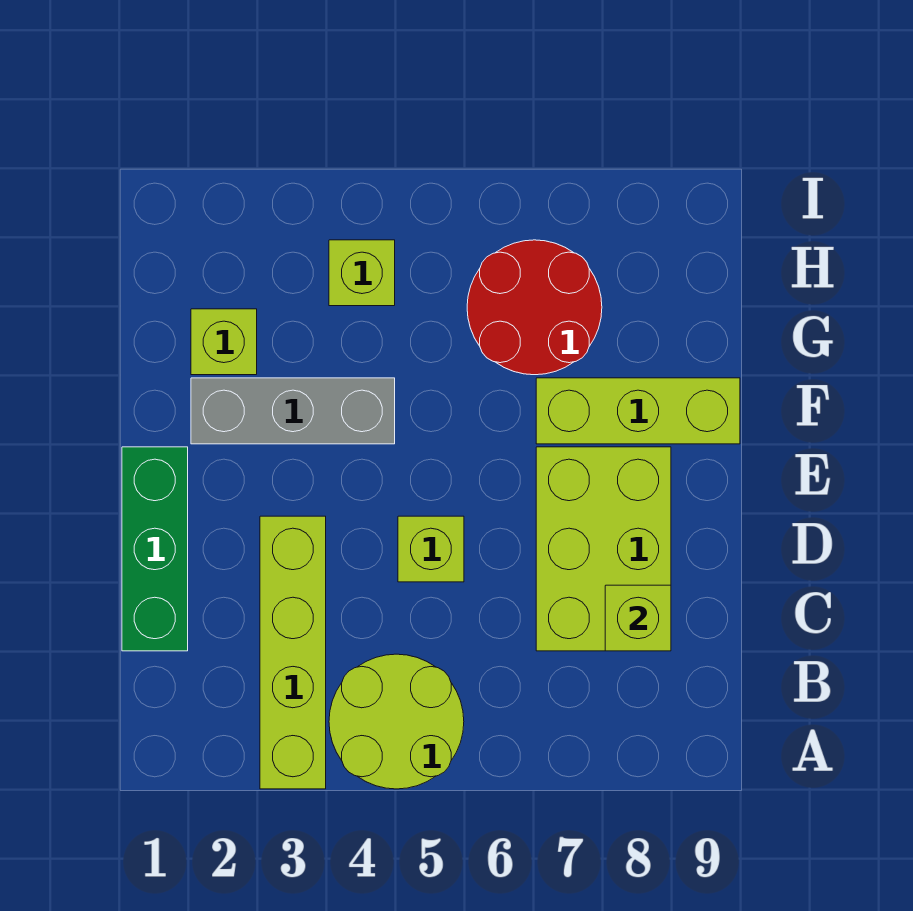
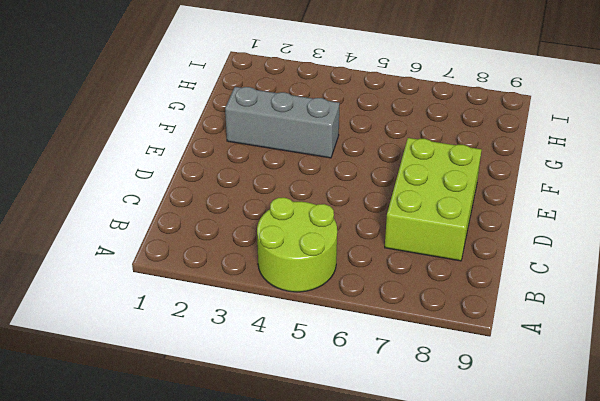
none -> lime brick A3:D3 level 1
none -> green brick C1:E1 level 1

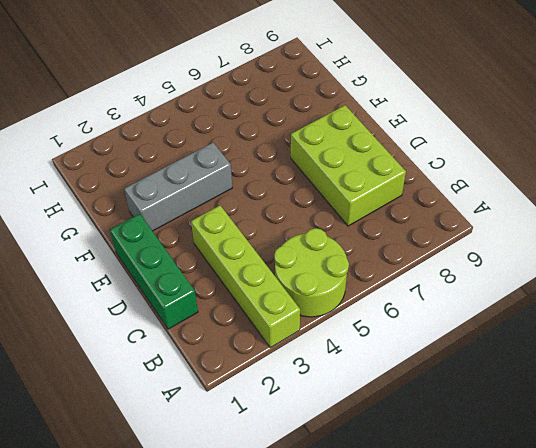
none -> lime brick D5 level 1
none -> lime brick F7:F9 level 1

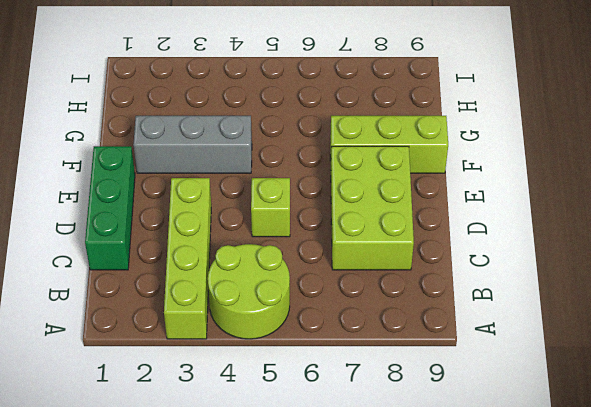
none -> lime brick G2 level 1
none -> red round brick G6:H7 level 1

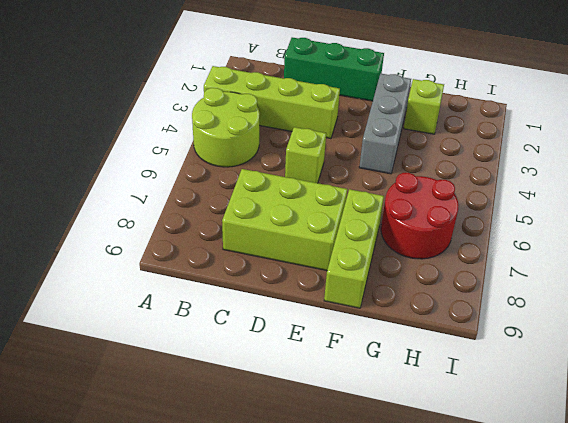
none -> lime brick H4 level 1
none -> lime brick C8 level 2

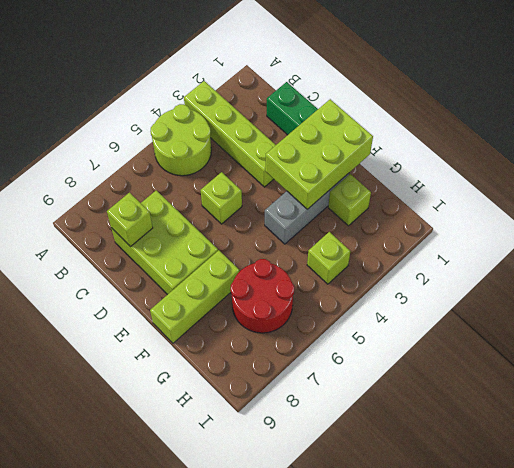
lime brick E1:F3 level 2 -> none

